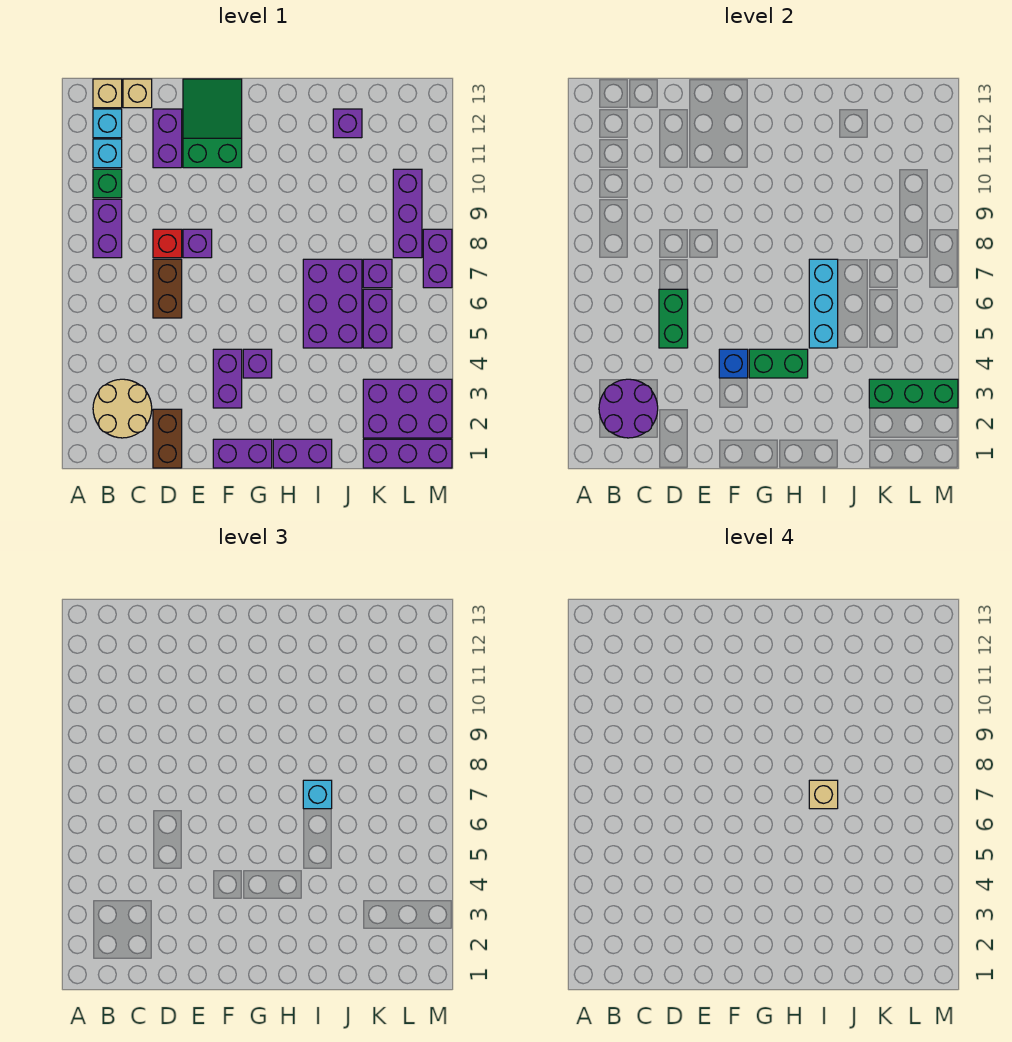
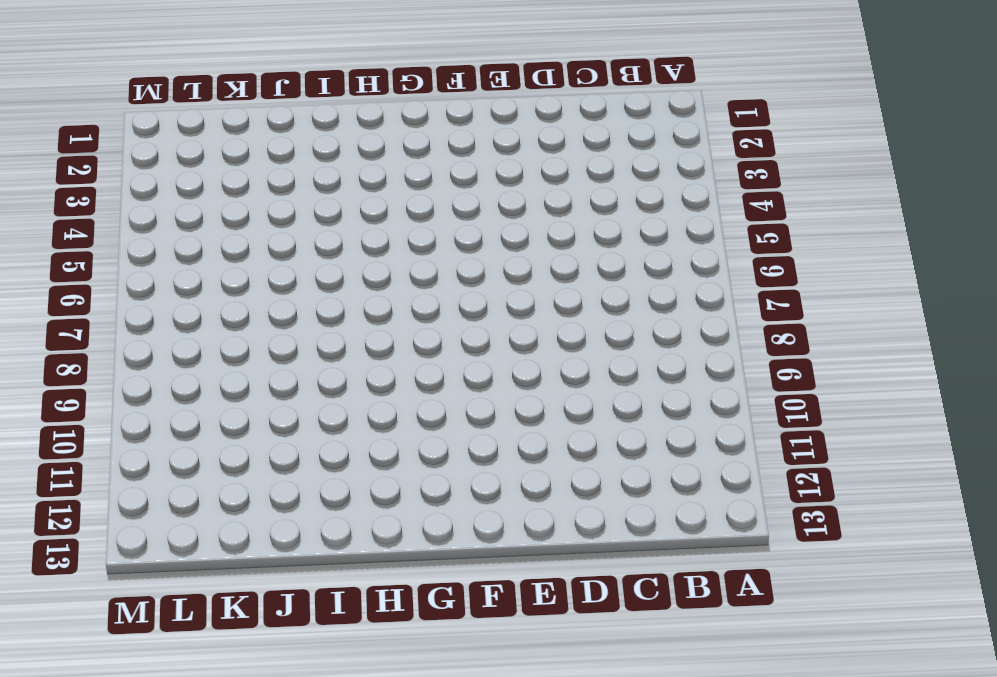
none -> tan round brick B2:C3 level 1
none -> purple brick B8:B9 level 1
none -> green brick B10 level 1
none -> cyan brick B11 level 1

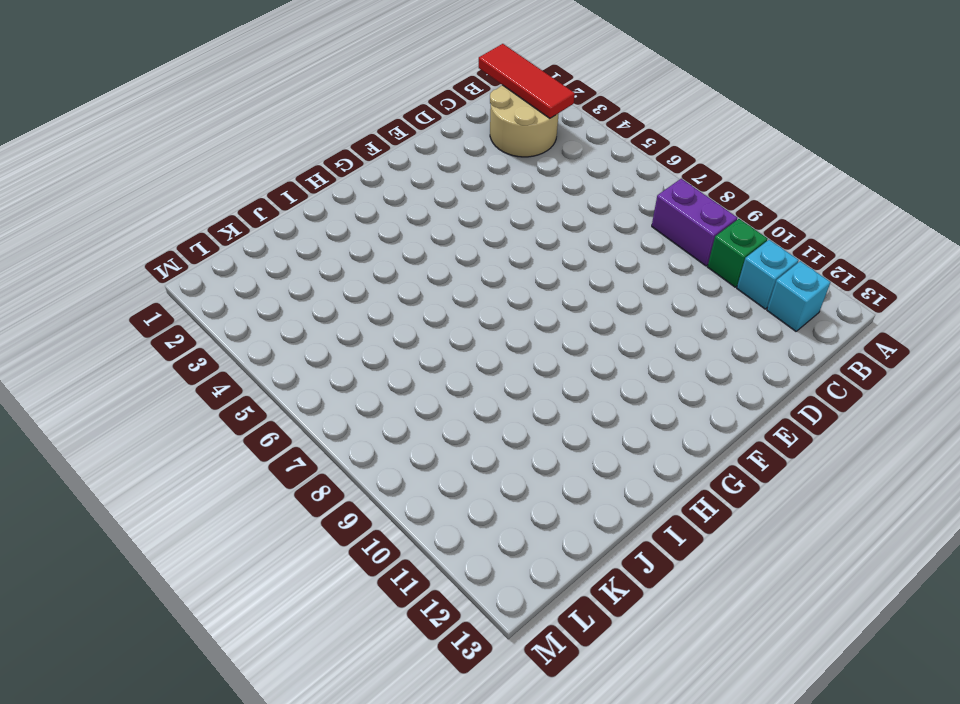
red tile B1:B3 level 2 -> purple round brick B2:C3 level 2
none -> tan brick B13 level 1
none -> tan brick C13 level 1
none -> brown brick D1:D2 level 1
none -> brown brick D6:D7 level 1

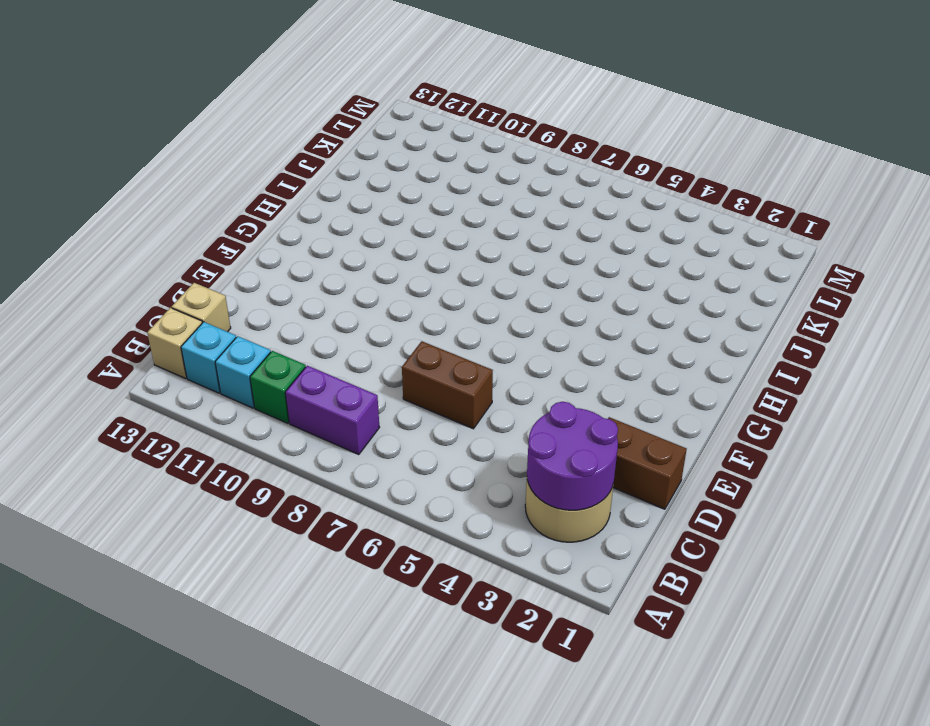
none -> red brick D8 level 1
none -> purple brick D11:D12 level 1
none -> purple brick E8 level 1
none -> green slope E11:F13 level 1 top 11

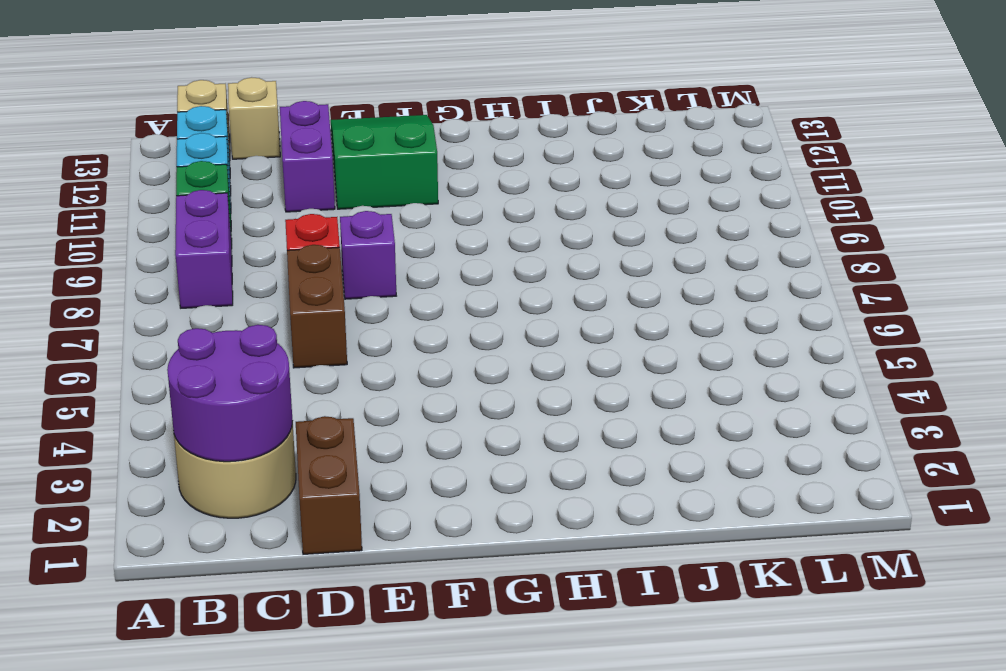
none -> purple brick F1:G1 level 1
none -> purple brick F3:F4 level 1
none -> purple brick G4 level 1
none -> purple brick H1:I1 level 1

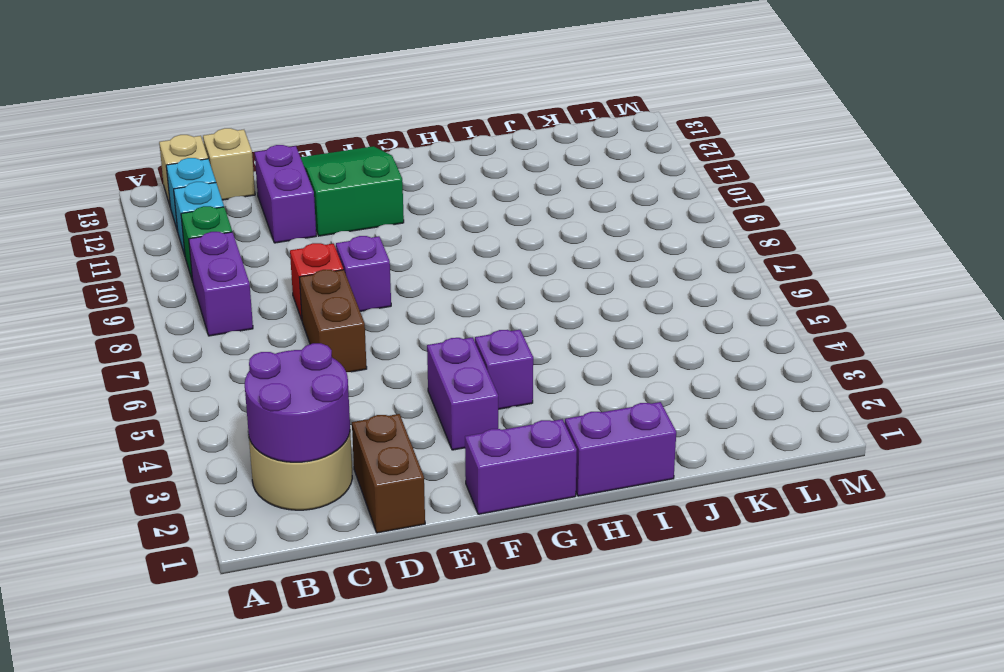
none -> purple brick I5:J7 level 1
none -> purple brick J12 level 1
none -> purple brick K1:M1 level 1
none -> purple brick K2:M3 level 1

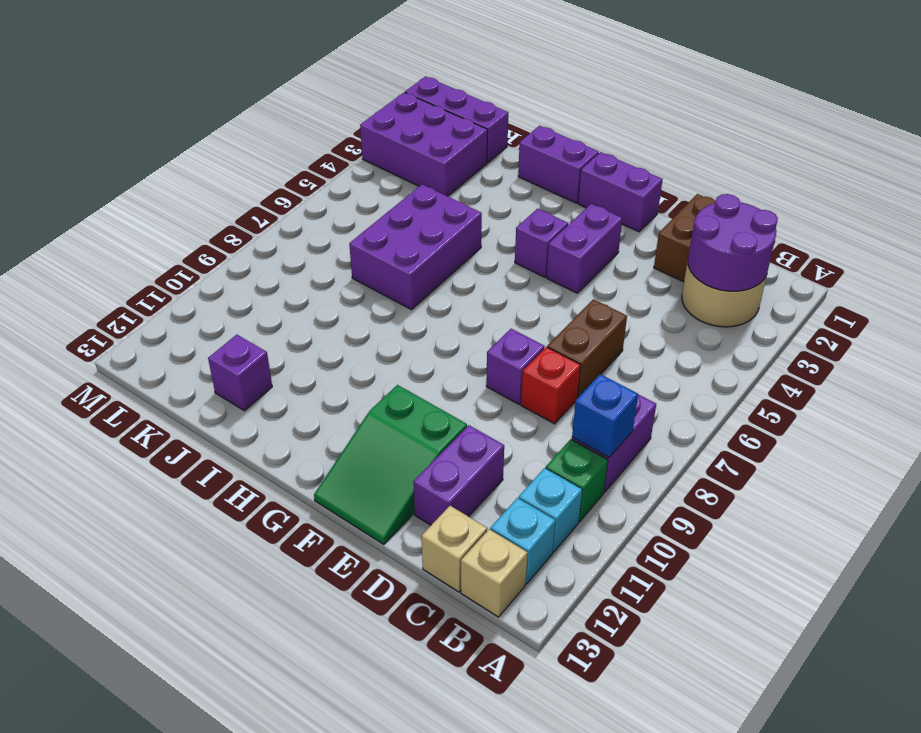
blue brick B9 level 2 -> blue brick F4 level 2
none -> purple brick K5:K6 level 1
none -> purple brick K7 level 1
none -> purple brick L8:L10 level 1
none -> purple brick M7:M8 level 1

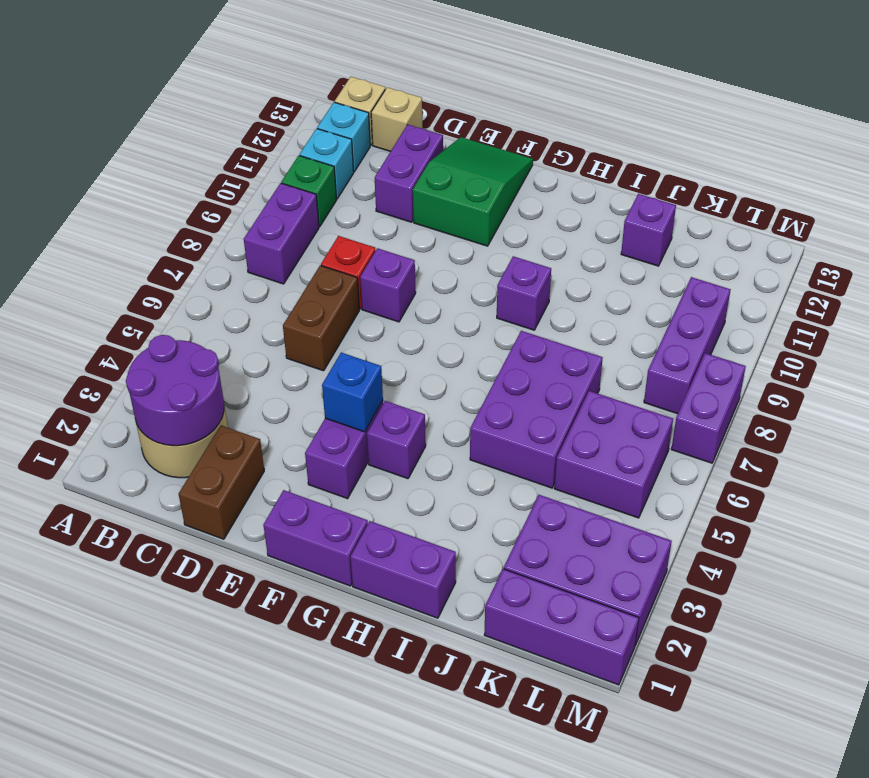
purple brick H9 level 1 -> purple brick K7 level 1
purple brick K5:L6 level 1 -> purple brick K5:K6 level 1
none -> green brick D5:D6 level 2
none -> green brick G4:H4 level 2
none -> cyan brick I5:I7 level 2
none -> green brick K3:M3 level 2

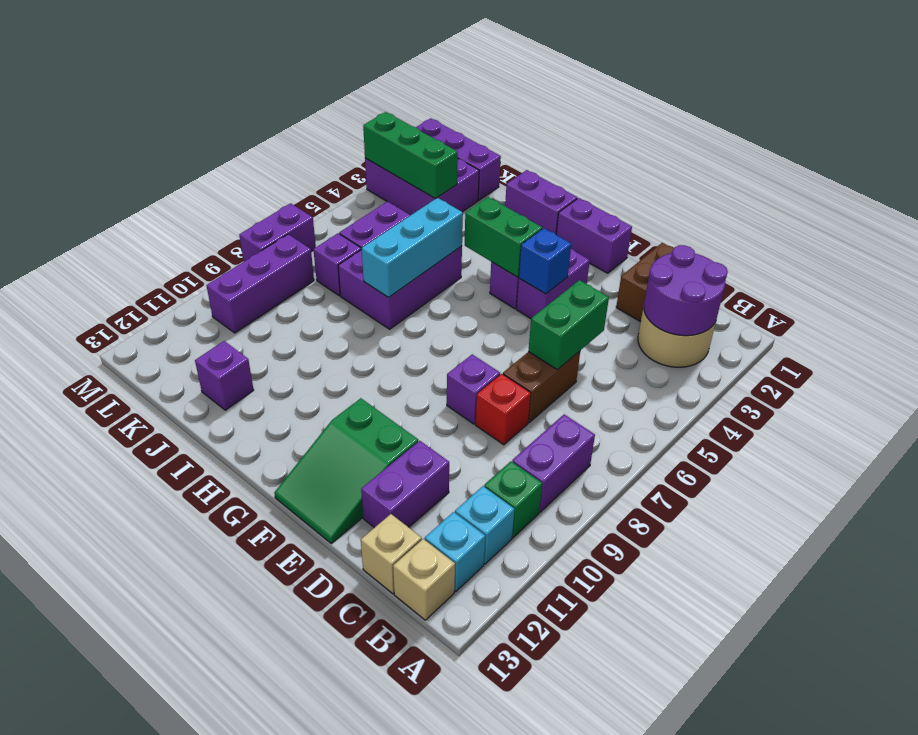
none -> cyan brick I7 level 3
none -> tan brick I7 level 4

